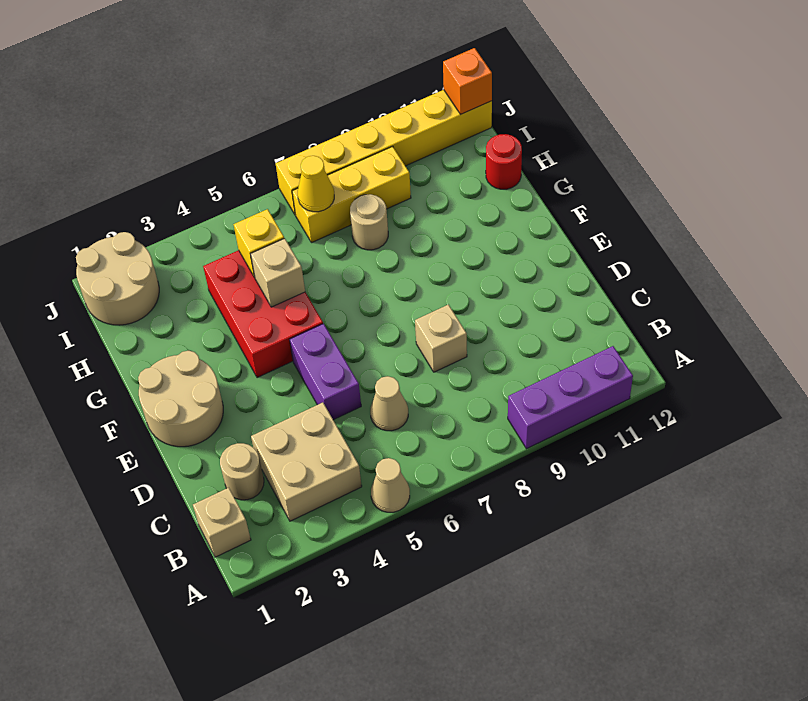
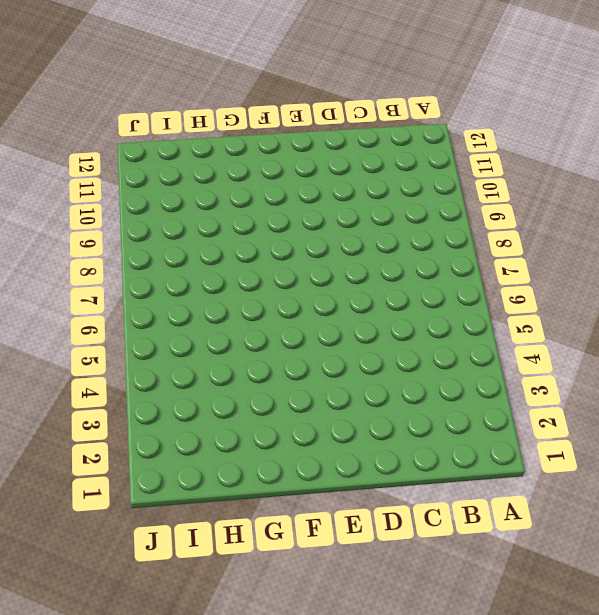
none -> tan cone A5 level 1
none -> purple brick A9:A11 level 1
none -> tan brick B1 level 1

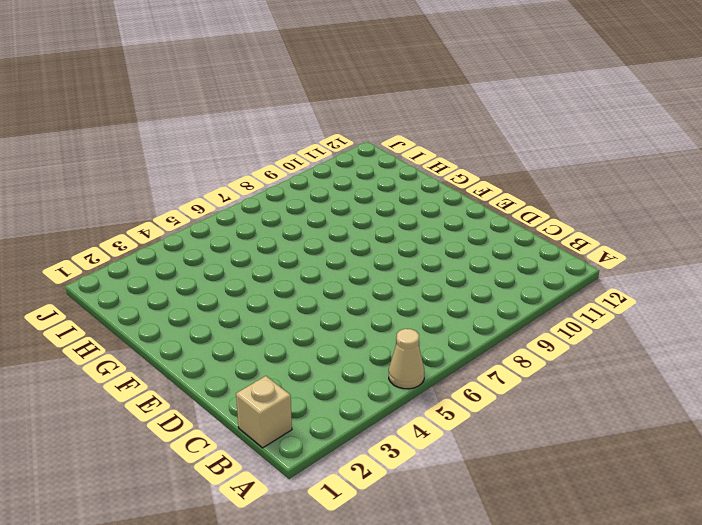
none -> purple brick A9:A11 level 1
none -> tan brick B3:C4 level 1
none -> tan round brick C2 level 1

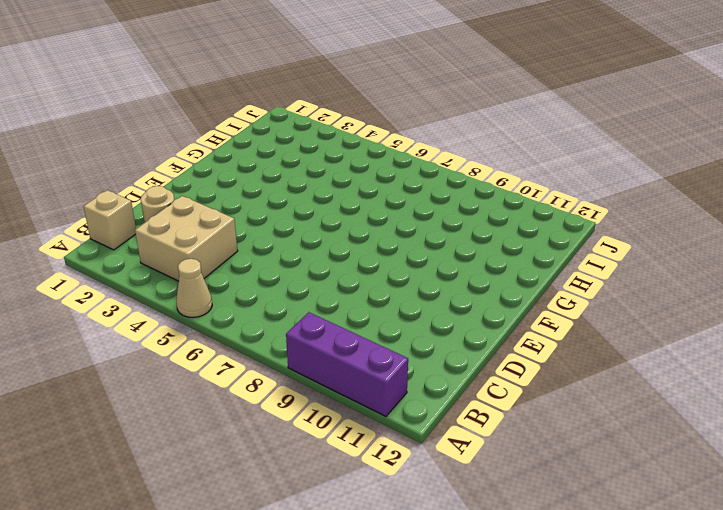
none -> tan cone C6 level 1
none -> purple brick D5:E5 level 1
none -> tan brick D8 level 1

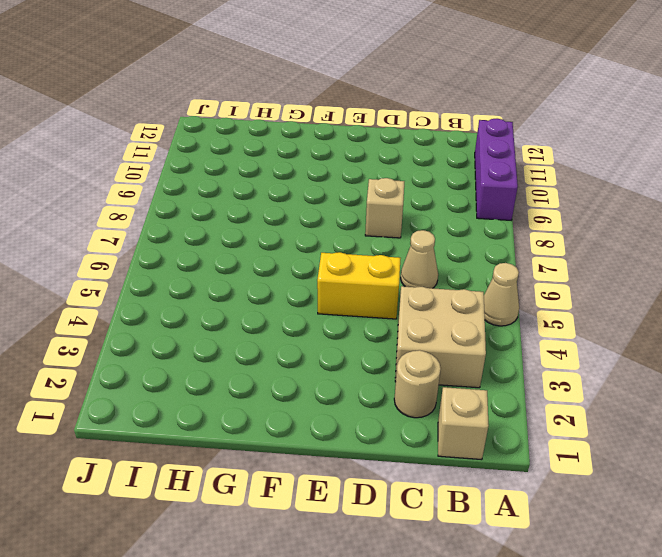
yellow brick D5:E5 level 1 -> purple brick D5:E5 level 1
none -> tan round brick E1:F2 level 1
none -> red brick F4:H5 level 1
none -> tan round brick H8 level 1

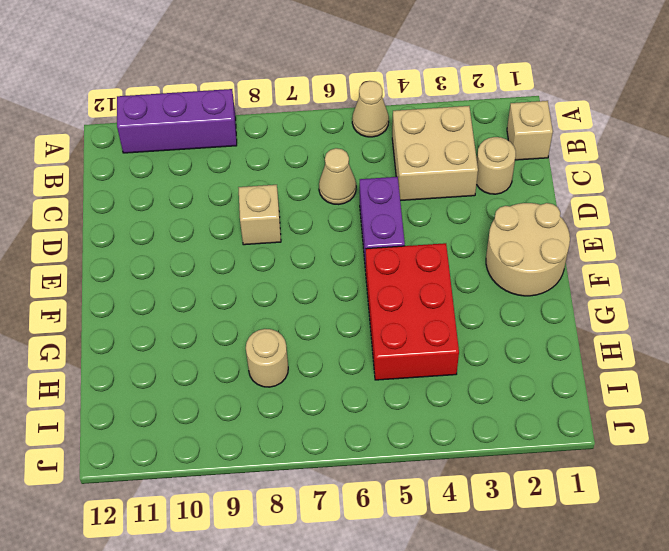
none -> red round brick H12 level 1
none -> tan round brick I1:J2 level 1
none -> yellow brick I7:I9 level 1

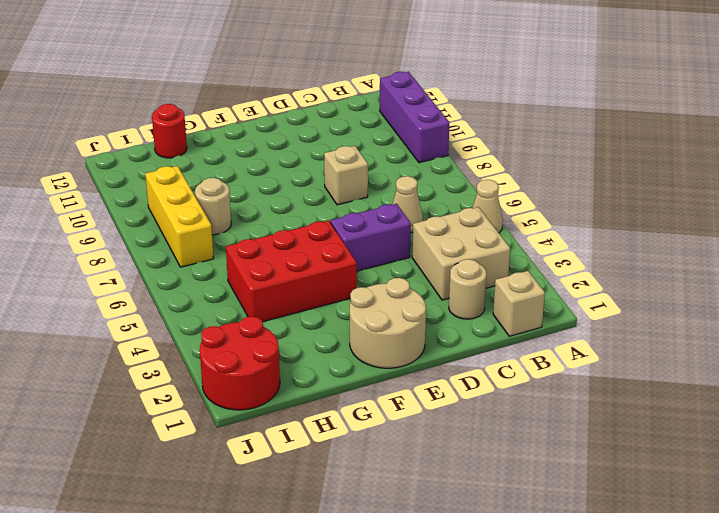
red round brick I1:J2 level 1 -> tan round brick I1:J2 level 1
none -> yellow brick J7:J12 level 1
none -> tan brick G5 level 2
none -> yellow brick H5 level 2

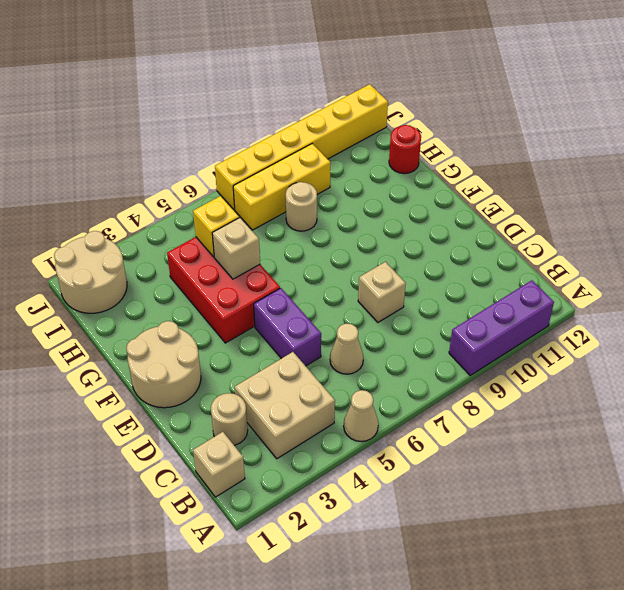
none -> yellow cone I7 level 2
none -> orange brick J12 level 2

